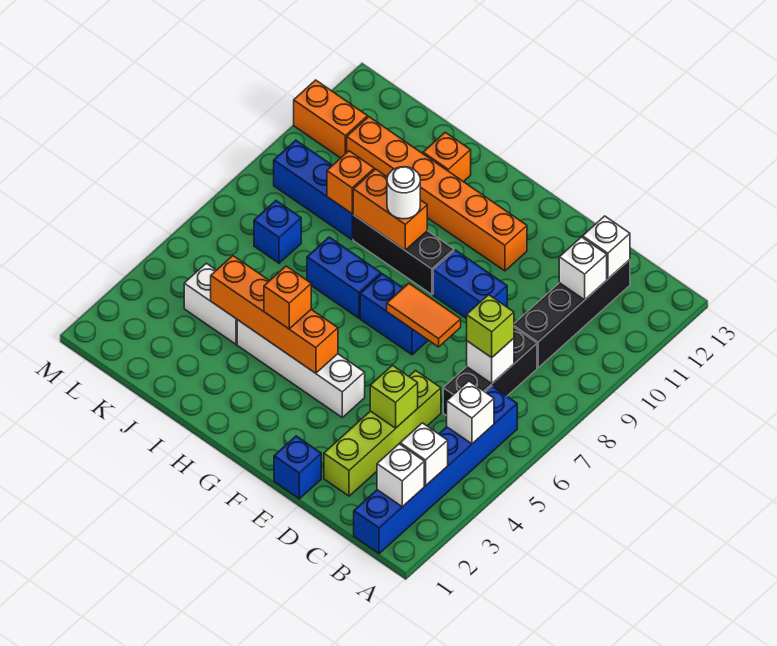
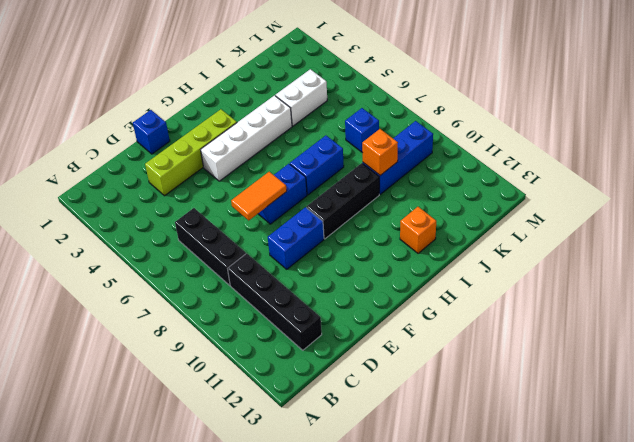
lime brick D3:G3 level 1 -> lime brick D2:D5 level 1
none -> blue brick B1:B6 level 1
none -> orange brick F11:K11 level 1
none -> orange brick L11:M11 level 1
none -> white brick B2 level 2

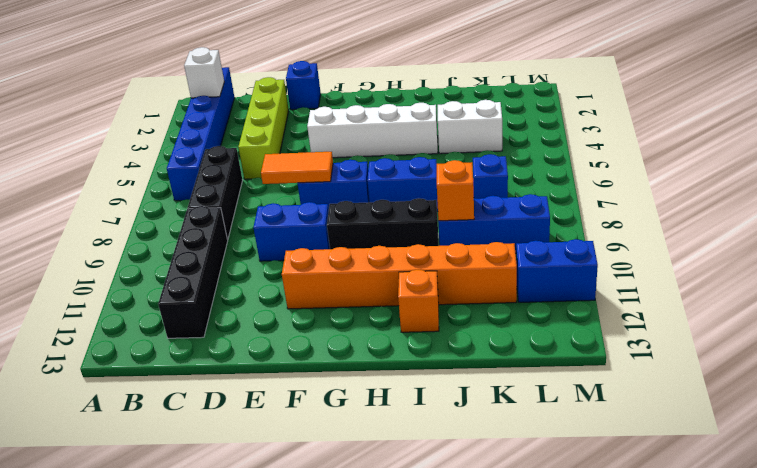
blue brick L11:M11 level 1 -> orange brick L11:M11 level 1
none -> white brick B3 level 2
none -> white brick B5 level 2
none -> white brick C7 level 2
none -> white brick C11 level 2

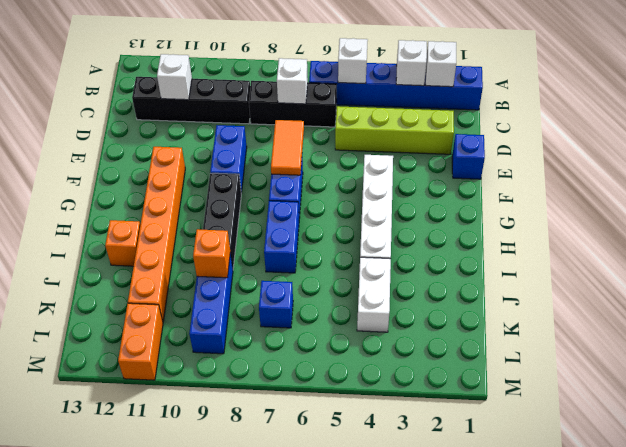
none -> white brick C12 level 2
none -> lime brick D4 level 2
none -> orange brick G4:J4 level 2
none -> orange brick H9:I9 level 2

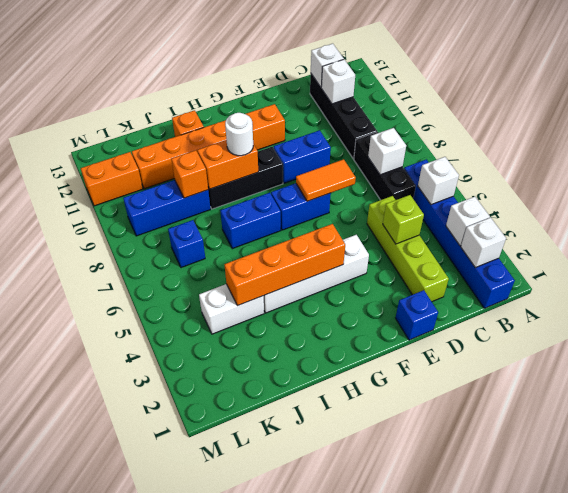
none -> lime brick C7 level 3
none -> orange brick H4 level 3

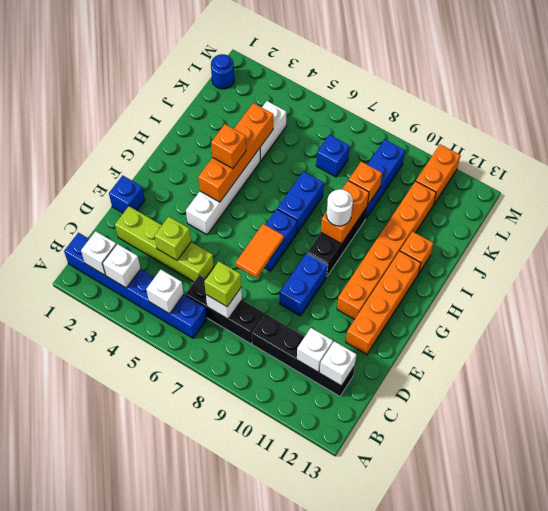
orange brick E12:H12 level 1 -> none
blue round brick L1 level 1 -> none

